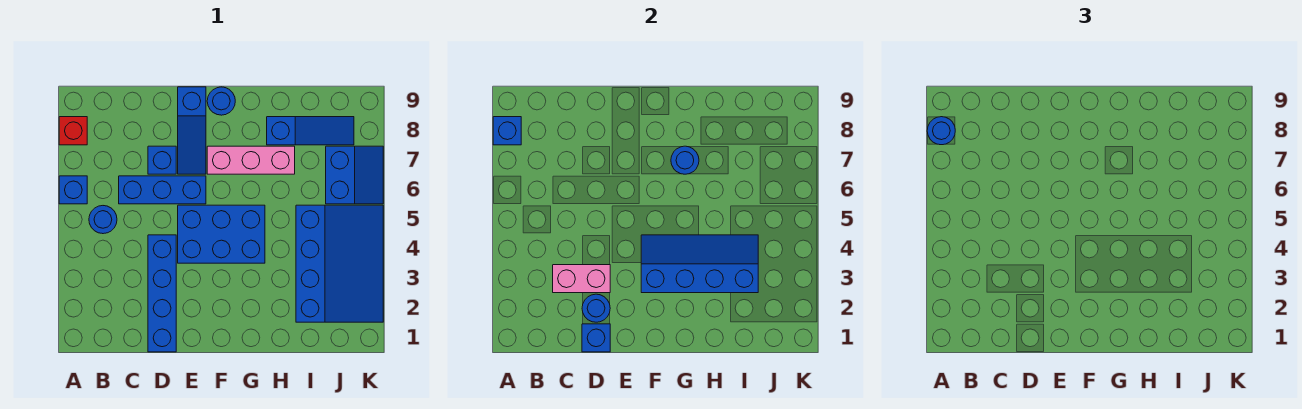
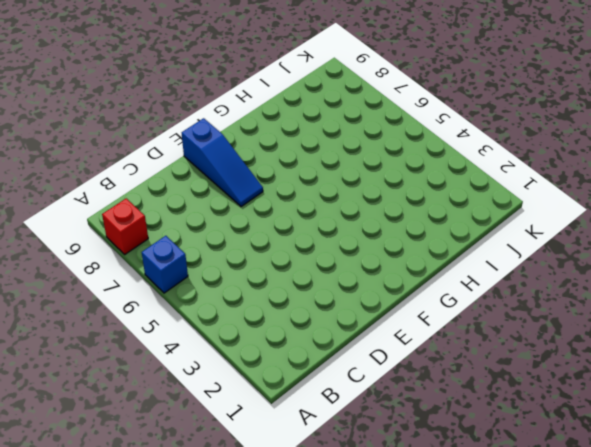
none -> blue round brick B5 level 1
none -> blue brick C6:E6 level 1
none -> blue brick D1:D4 level 1

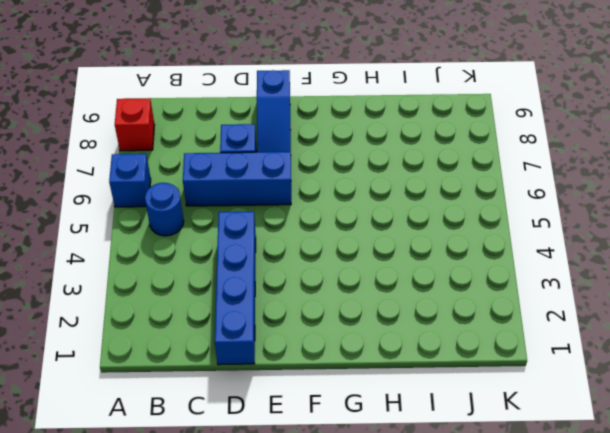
none -> blue brick E4:G5 level 1
none -> pink brick F7:H7 level 1
none -> blue round brick F9 level 1

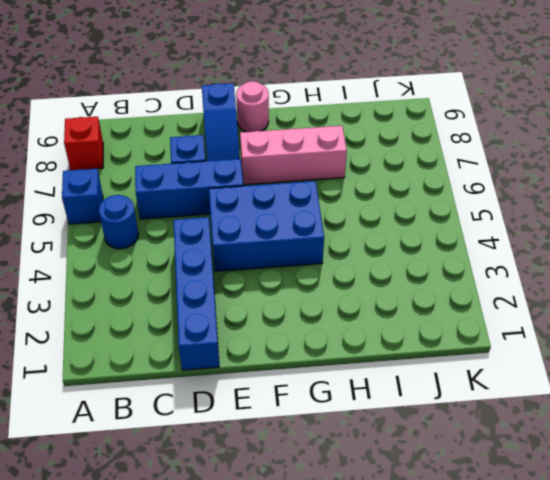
pink round brick F9 level 1 -> blue round brick F9 level 1
none -> blue slope H8:J8 level 1 top H
none -> blue slope I2:K5 level 1 top I
none -> blue slope J6:K7 level 1 top J

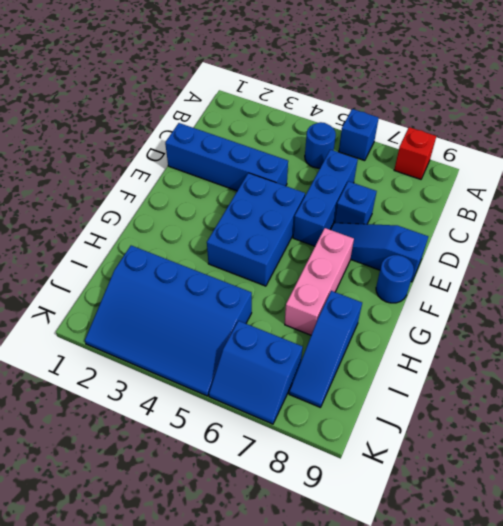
none -> blue brick A8 level 2
none -> pink brick C3:D3 level 2
none -> blue brick D1 level 2

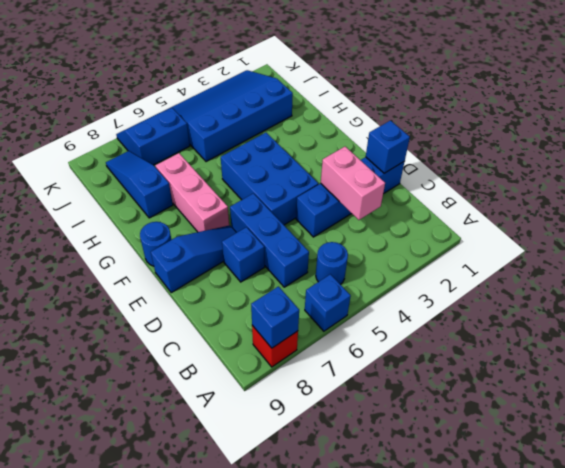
none -> blue round brick D2 level 2
none -> blue slope F3:I4 level 2 top 3
none -> blue round brick G7 level 2

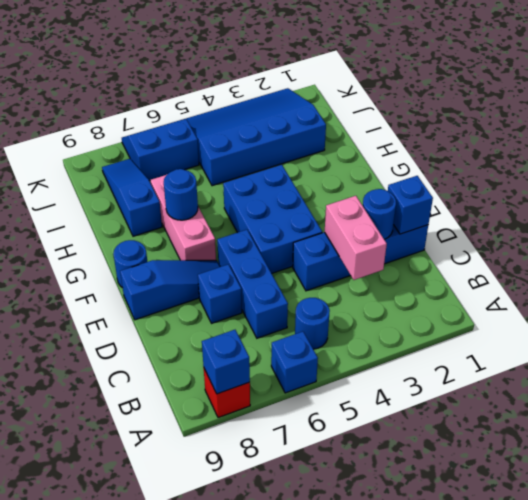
none -> blue slope F3:I4 level 2 top 3
none -> blue round brick A8 level 3

